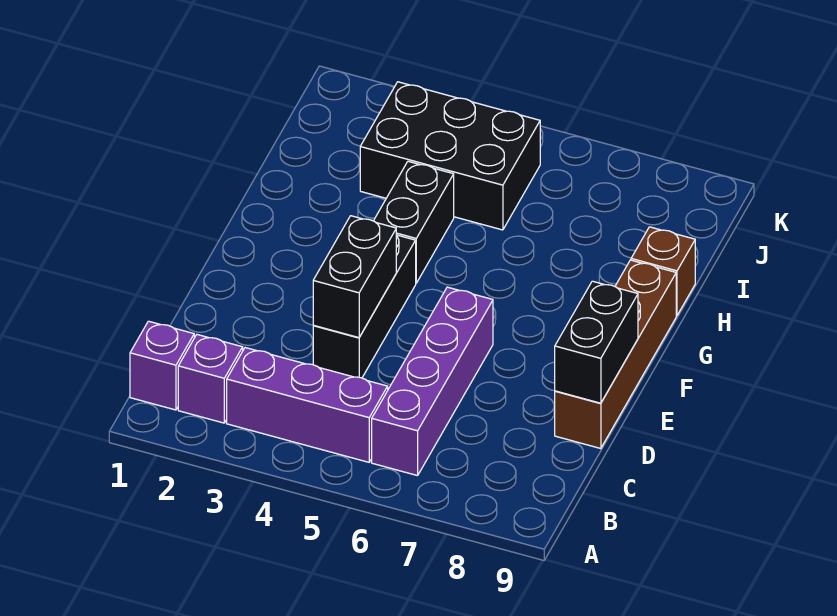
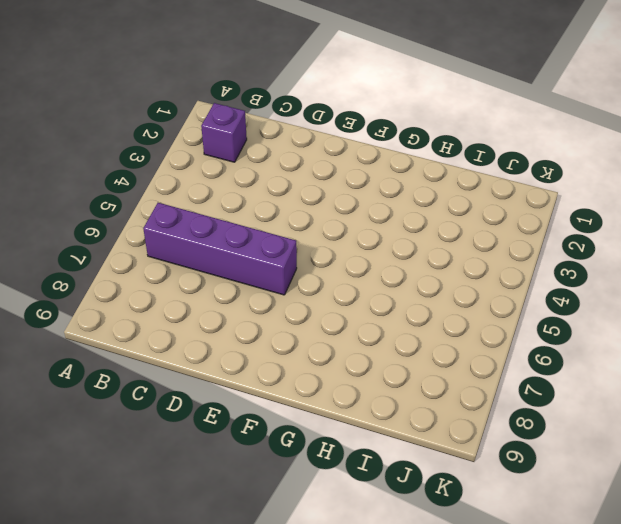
none -> purple brick B1 level 1
none -> purple brick B3:B5 level 1

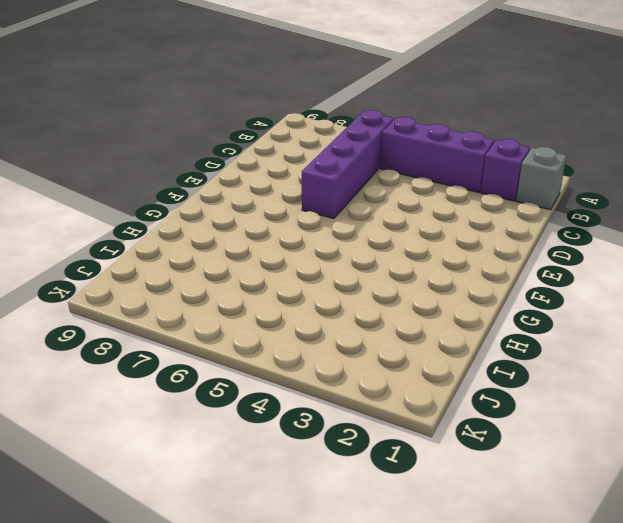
grey brick B1 level 1 -> purple brick B1 level 1
none -> black brick D4:F4 level 1
none -> brown brick D9:G9 level 1

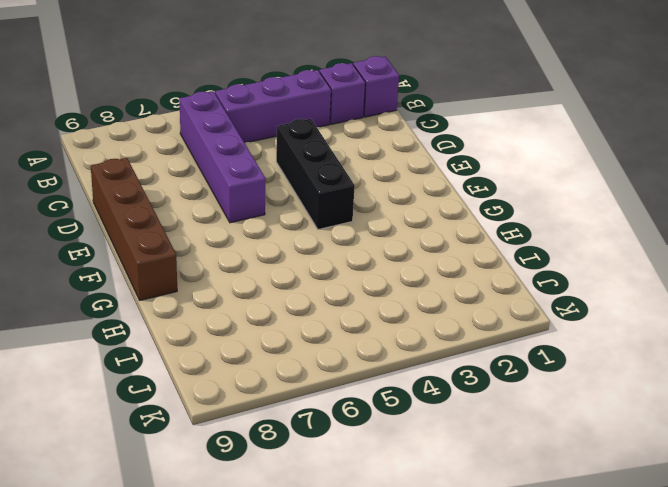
none -> black brick G4:H4 level 1
none -> brown brick H9 level 1

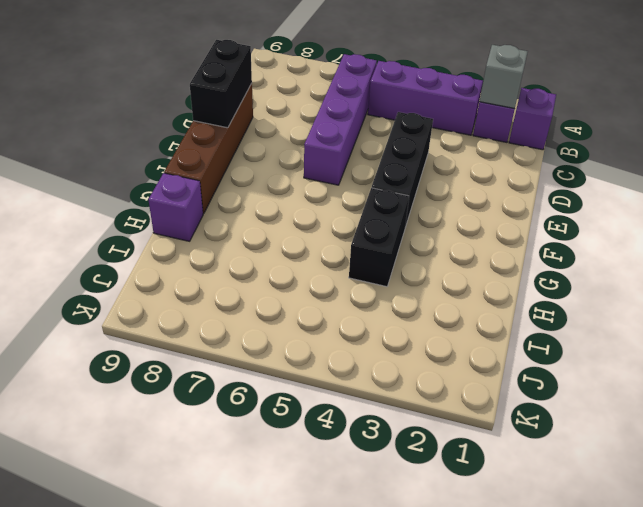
grey brick B2 level 2 -> none
purple brick H9 level 1 -> brown brick H9 level 1
none -> black brick I3:J5 level 1
none -> black brick D4:E4 level 2

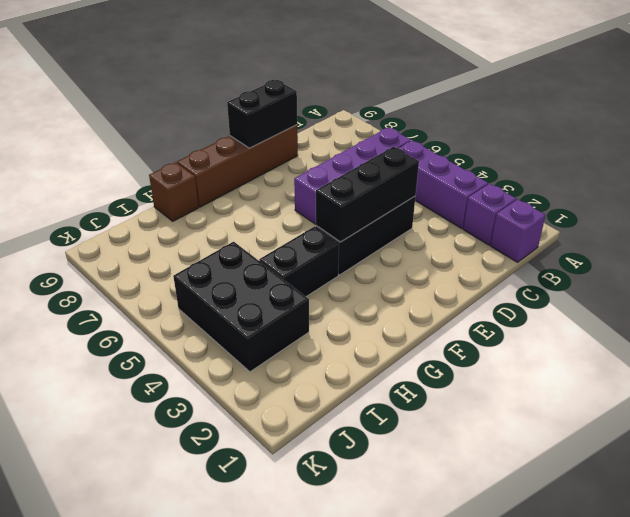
black brick D4:F4 level 2 -> black brick D4:E4 level 2

